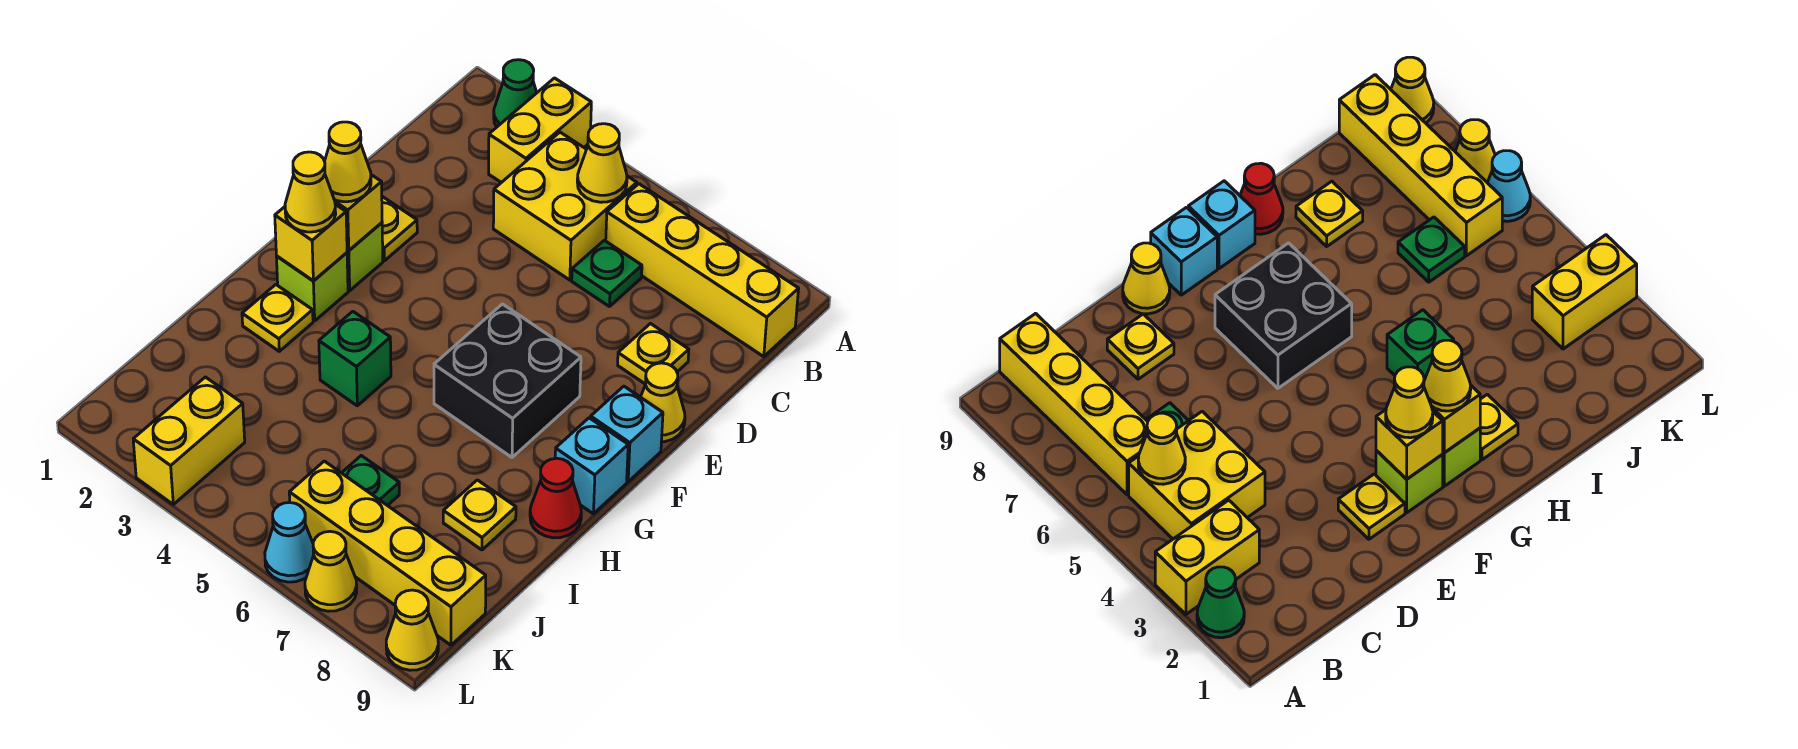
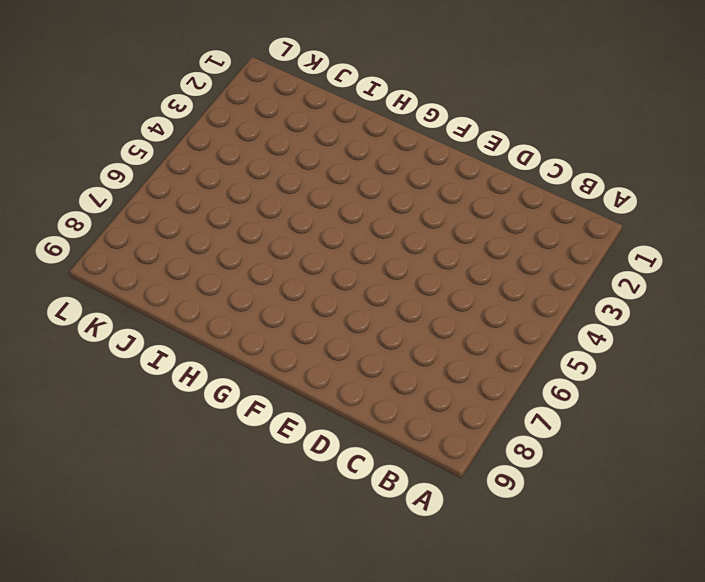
none -> green cone A2 level 1
none -> yellow brick A3:B3 level 1
none -> yellow brick B4:C5 level 1

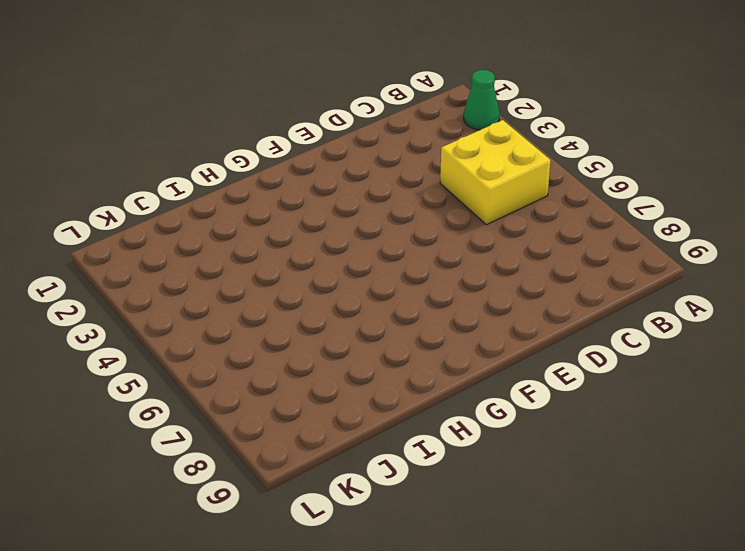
none -> yellow brick A3:B3 level 1
none -> yellow brick B6:B9 level 1
none -> green plate C6 level 1

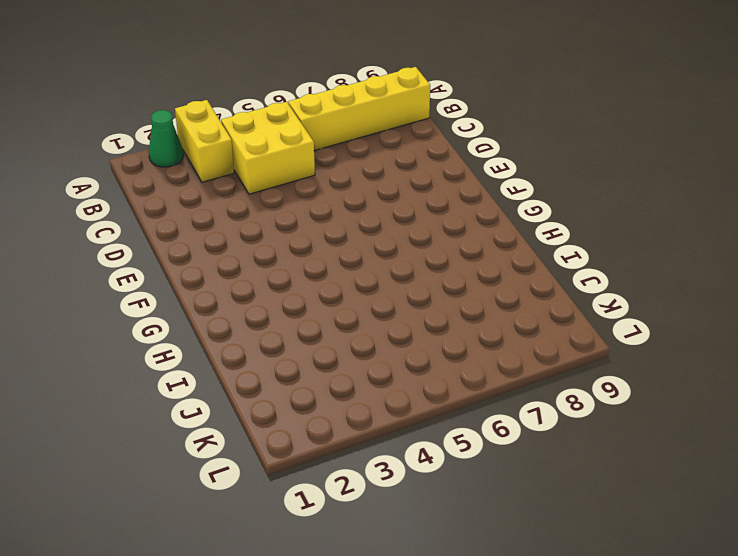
none -> green plate C6 level 1
none -> yellow plate D8 level 1
none -> yellow plate E2 level 1

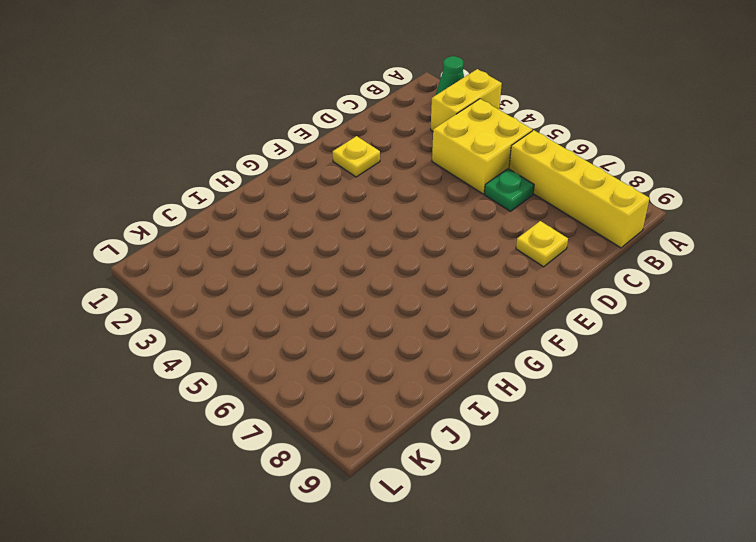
none -> yellow cone E9 level 1
none -> lime brick F2 level 1
none -> black brick F6:G7 level 1

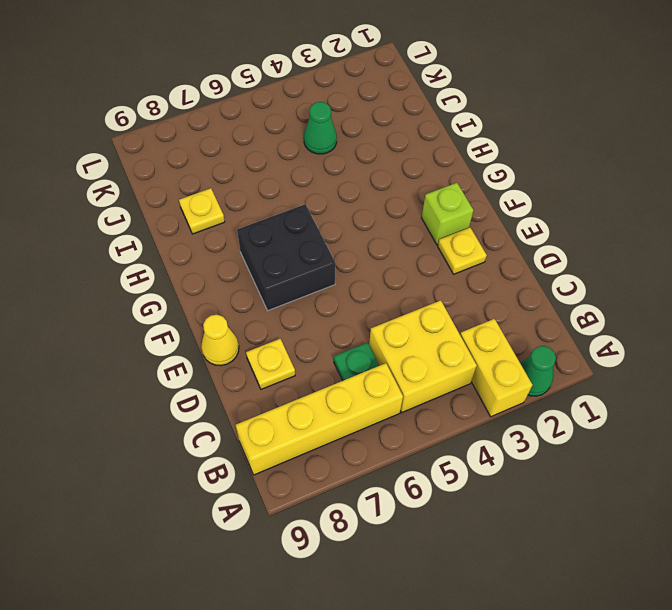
green cone J4 level 1 -> none
none -> cyan brick F9 level 1
none -> lime brick G2 level 1
none -> cyan brick G9 level 1

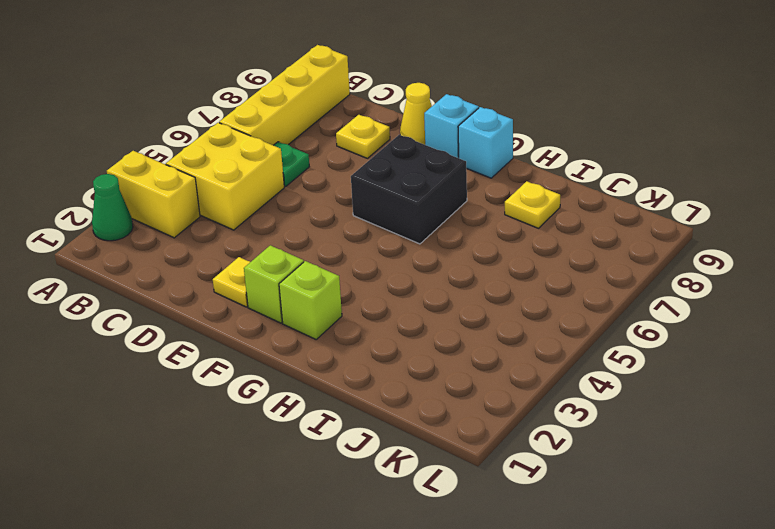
none -> yellow plate H2 level 1
none -> green brick H4 level 1
none -> red cone H9 level 1

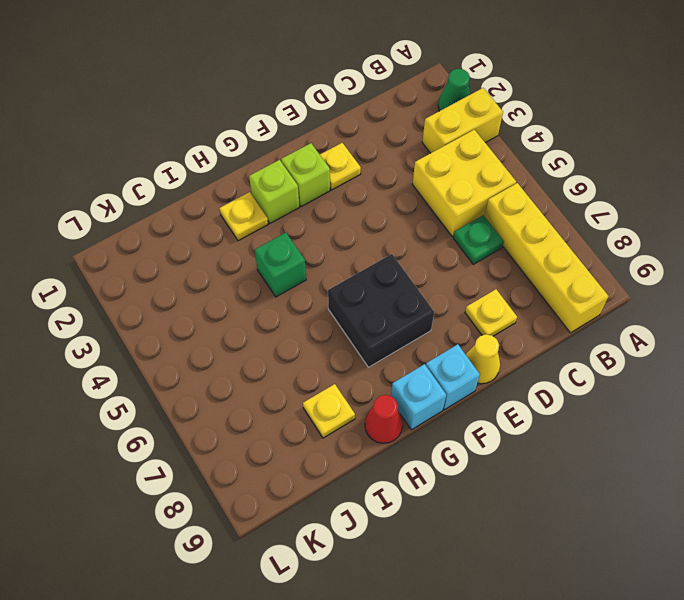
none -> green plate J6 level 1
none -> yellow brick K3:L3 level 1
none -> yellow brick K6:K9 level 1

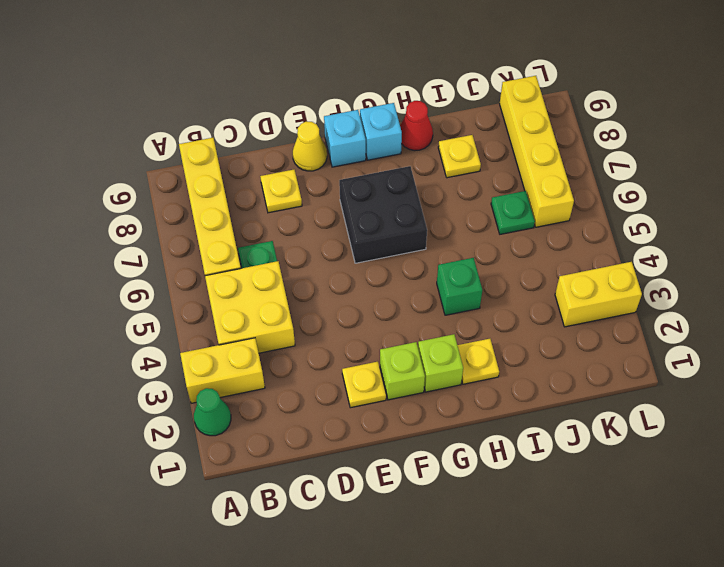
none -> cyan cone L6 level 1
none -> yellow cone L7 level 1
none -> yellow cone L9 level 1

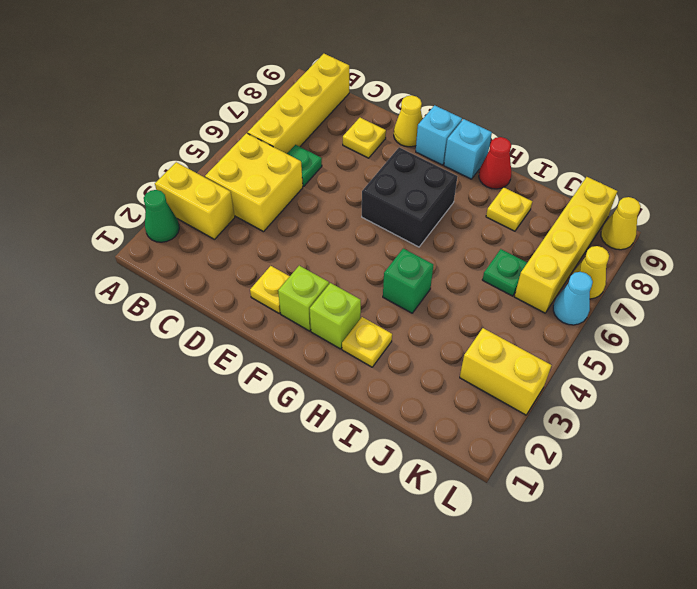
none -> yellow cone B5 level 2
none -> yellow brick F2 level 2
none -> yellow brick G2 level 2

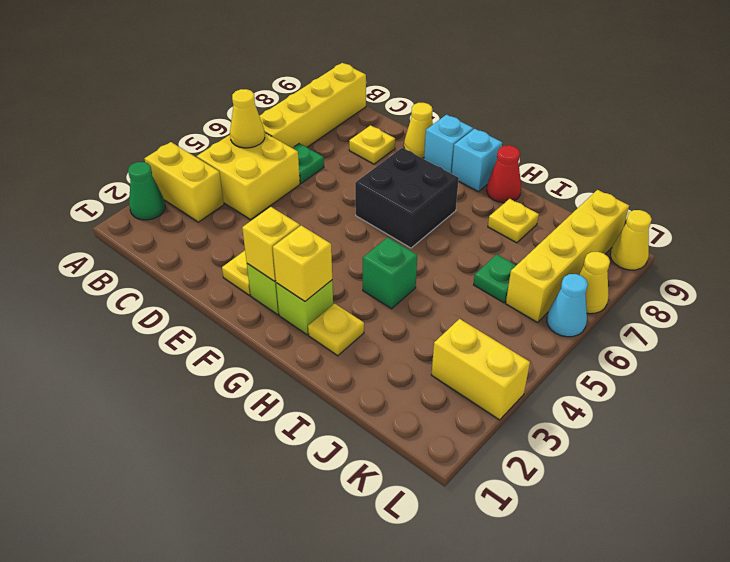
none -> yellow cone F2 level 3
none -> yellow cone G2 level 3

